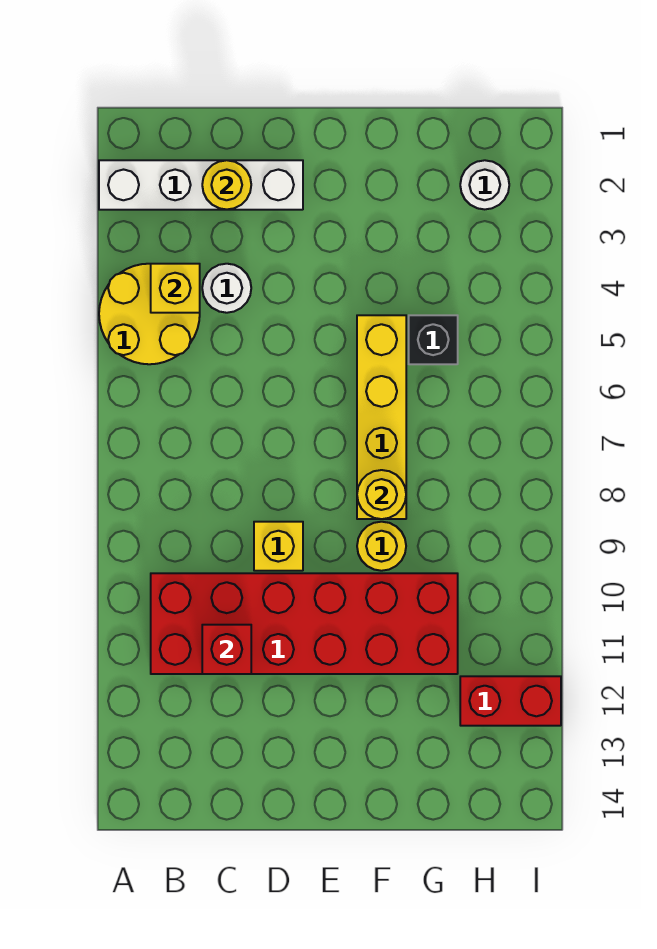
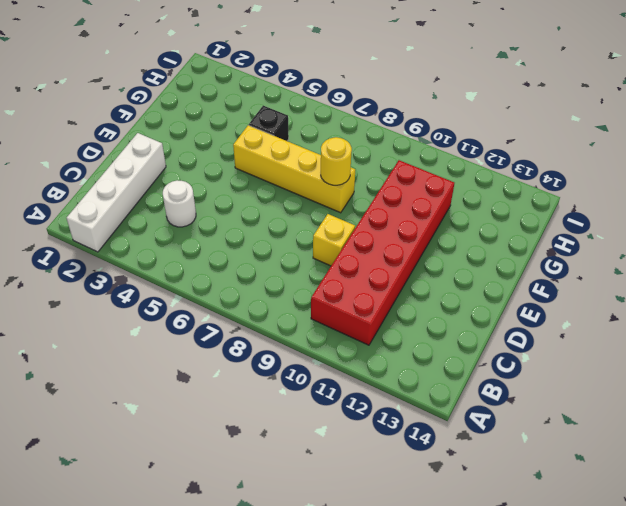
none -> yellow round brick A4:B5 level 1
none -> yellow round brick F9 level 1
none -> white round brick H2 level 1

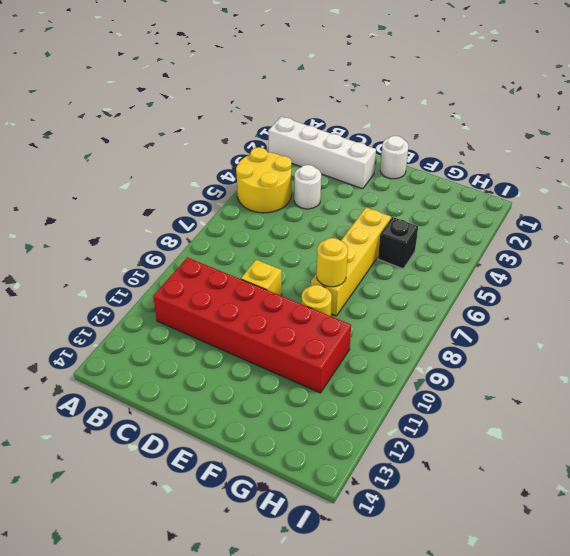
white round brick E1 level 1 -> white round brick H2 level 1
none -> red brick H12:I12 level 1
none -> yellow brick B4 level 2
none -> yellow round brick C2 level 2

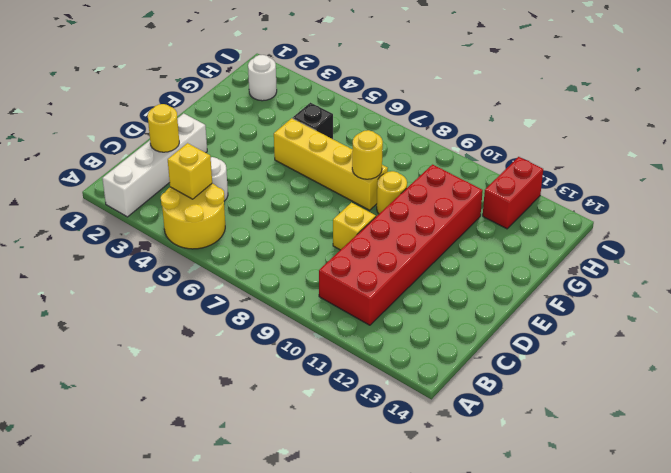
none -> red brick C11 level 2

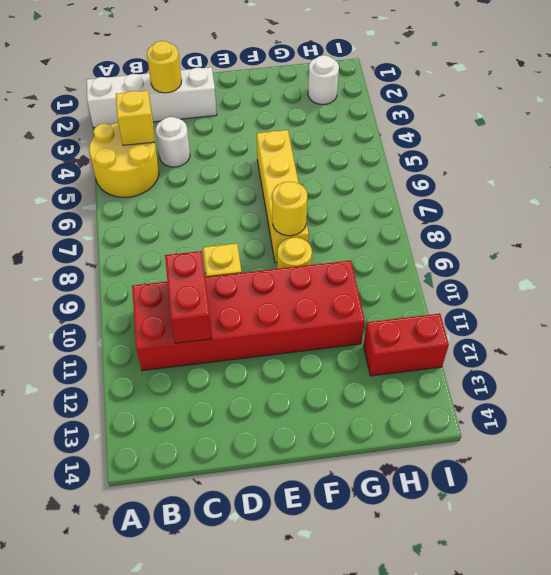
red brick C10:C11 level 2 -> red brick C11 level 2
none -> black brick G5 level 1

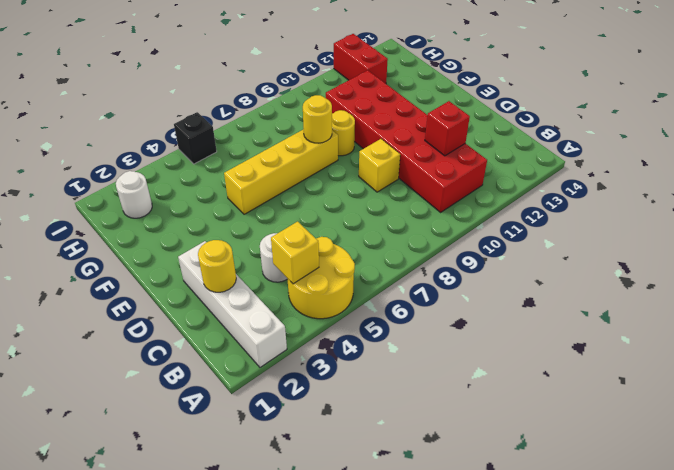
black brick I5 level 1 -> black brick G5 level 1

